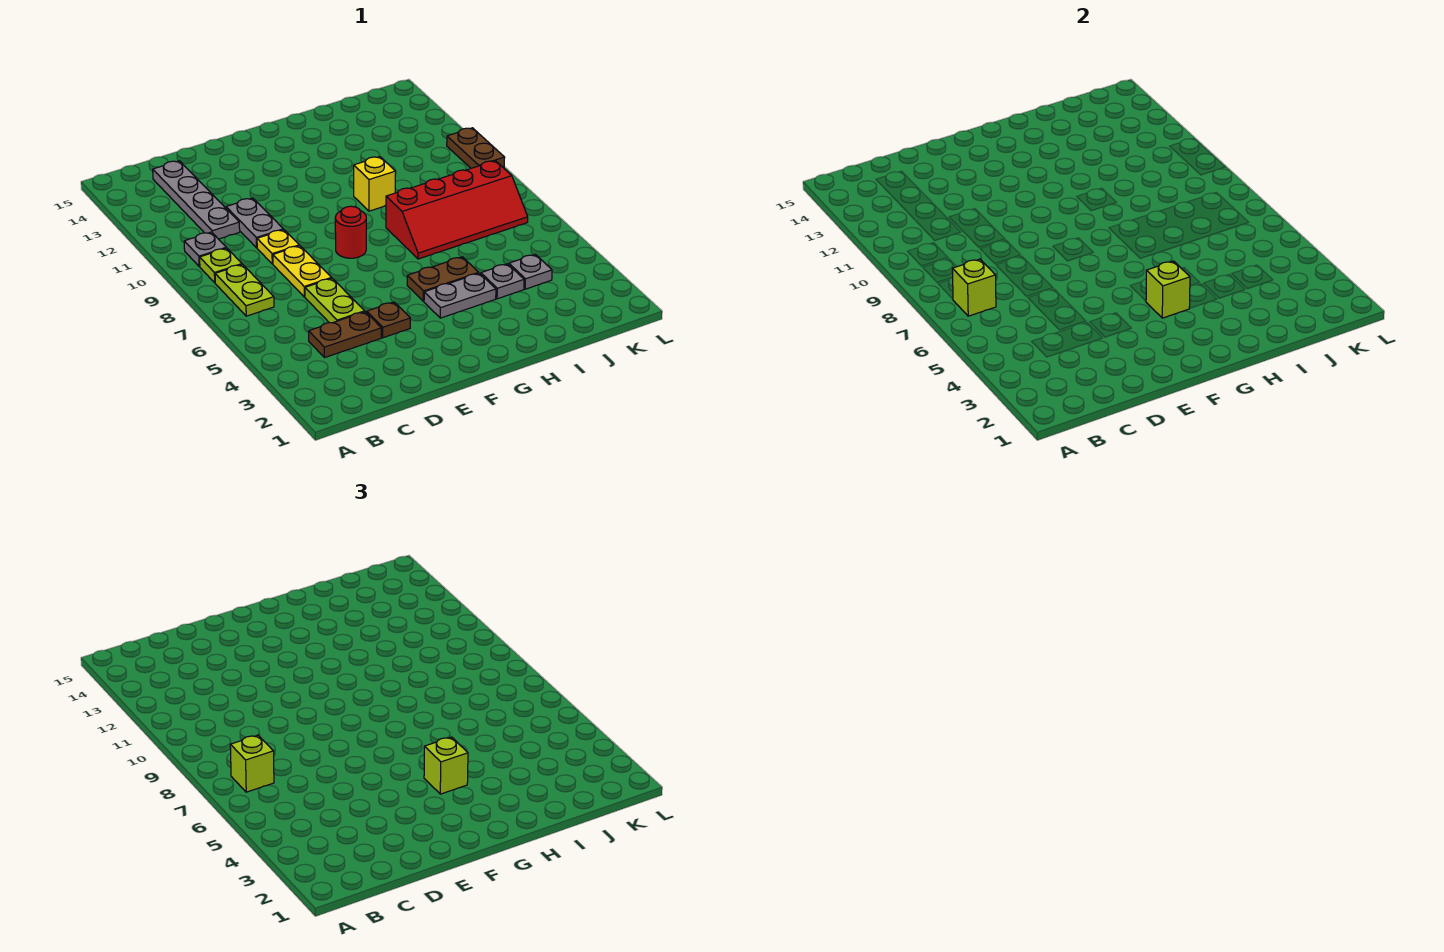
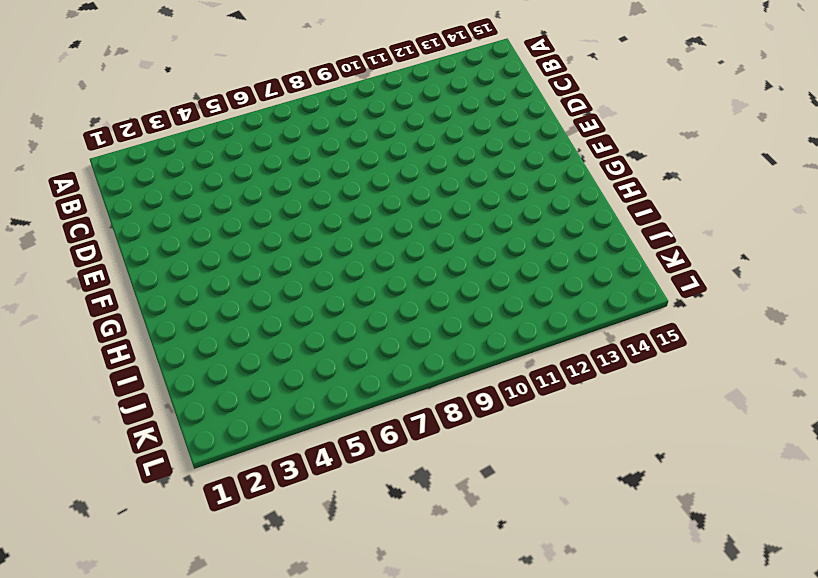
none -> lime plate B7:B8 level 1
none -> lime plate B9 level 1
none -> grey plate B10 level 1

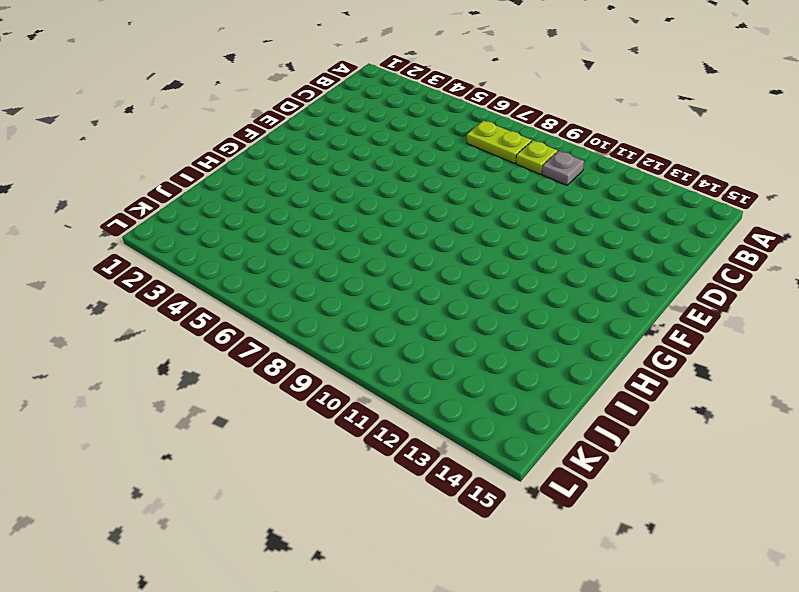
none -> brown plate C4:D4 level 1
none -> grey plate C11:C14 level 1
none -> lime plate D5:D6 level 1

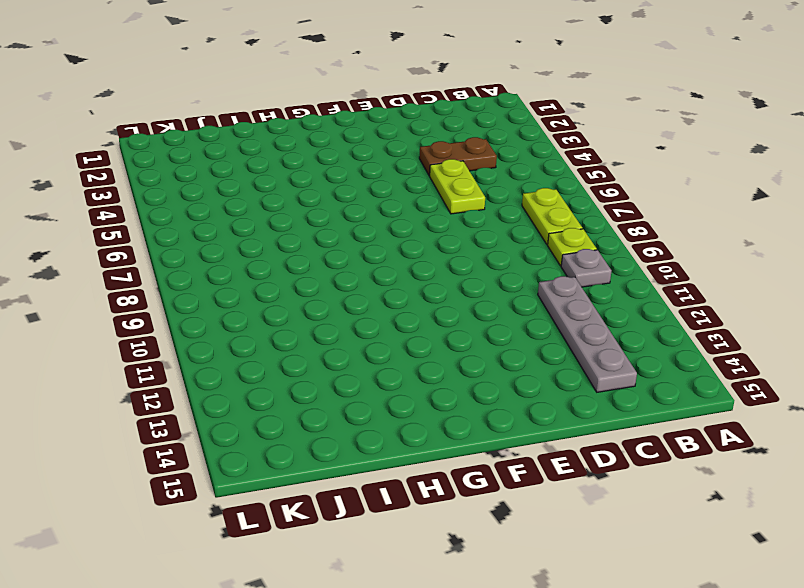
none -> yellow plate D7:D8 level 1
none -> yellow plate D9 level 1
none -> grey plate D10:D11 level 1

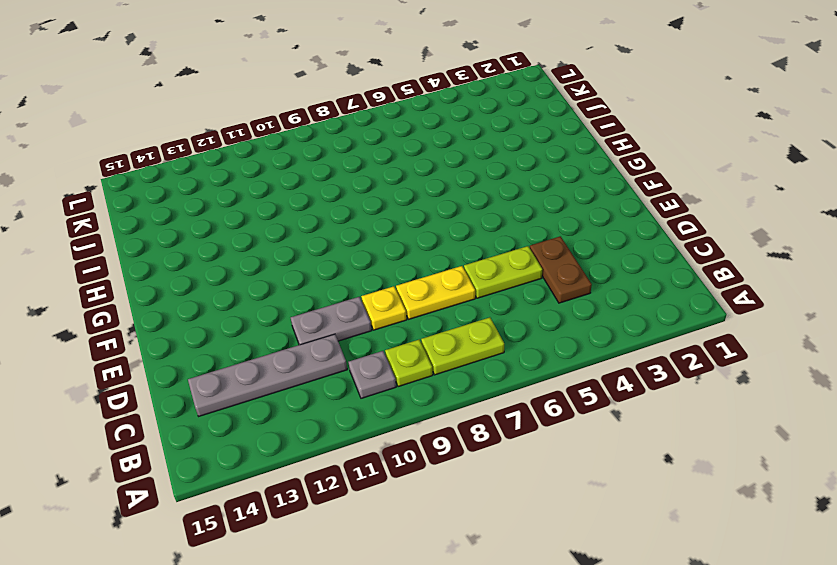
none -> brown plate E4 level 1
none -> red round brick F8 level 1
none -> grey plate G4:H4 level 1

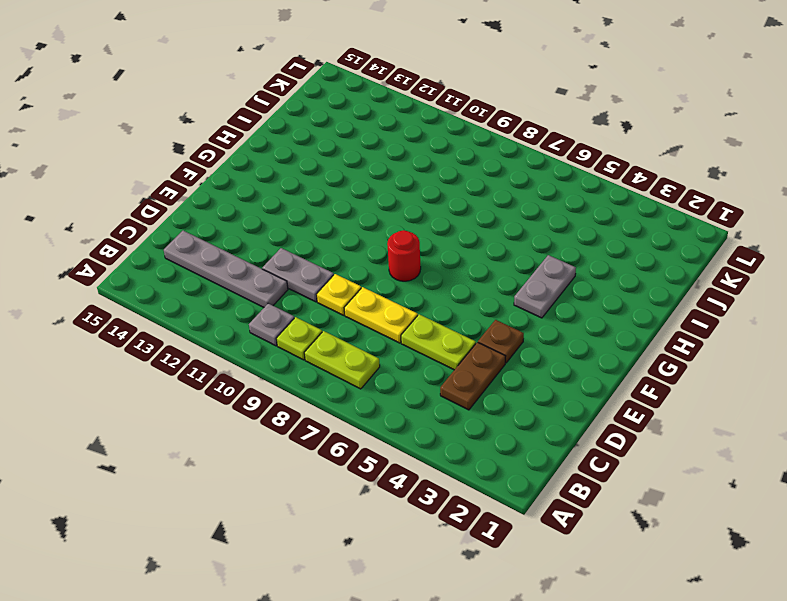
none -> brown plate G5:H5 level 1
none -> red slope H7:K8 level 1 top 8
none -> yellow brick H10 level 1

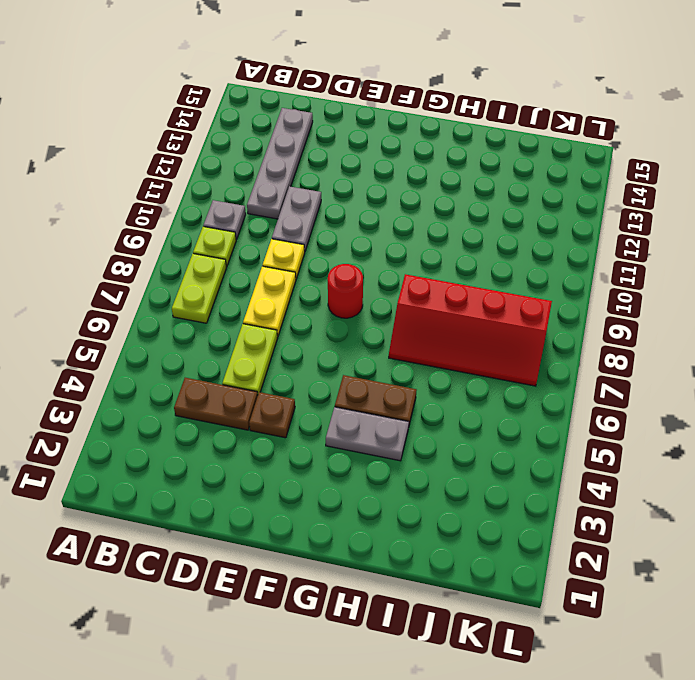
none -> yellow brick H10 level 1
none -> grey plate I4 level 1
none -> grey plate J4 level 1

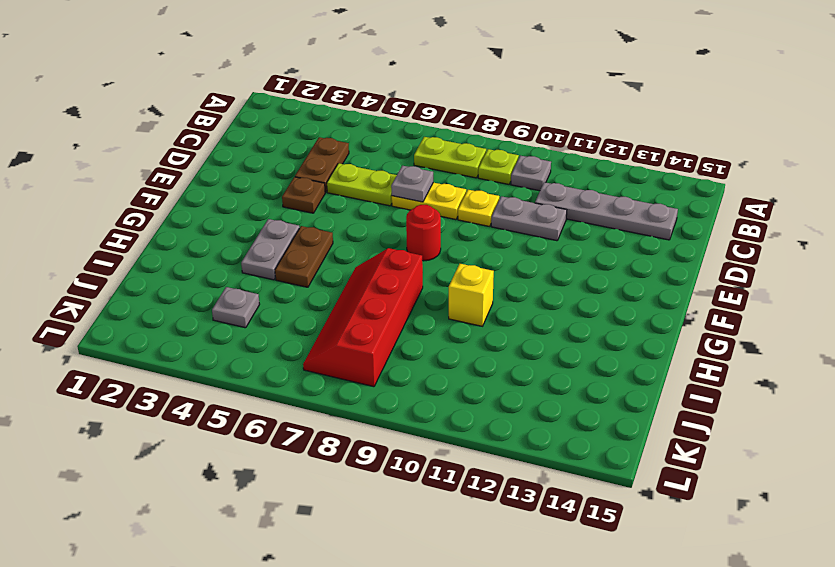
grey plate D7 level 2 -> grey plate I4 level 1
none -> brown plate L10:L11 level 1
none -> lime brick B7 level 2
none -> lime brick G4 level 2

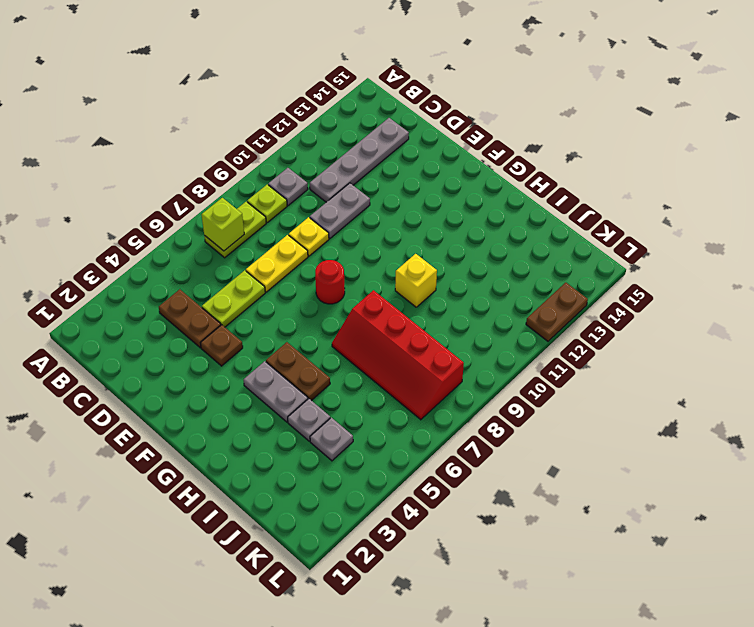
brown plate L12:L13 level 1 -> brown plate L10:L11 level 1
none -> lime brick G4 level 2
none -> lime brick B7 level 3
none -> lime brick G4 level 3

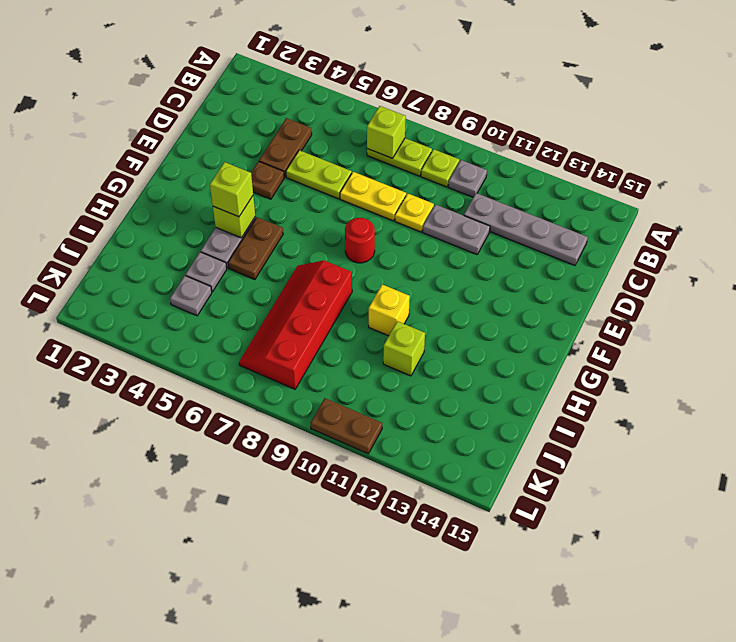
lime brick I11 level 1 -> lime brick B7 level 3

